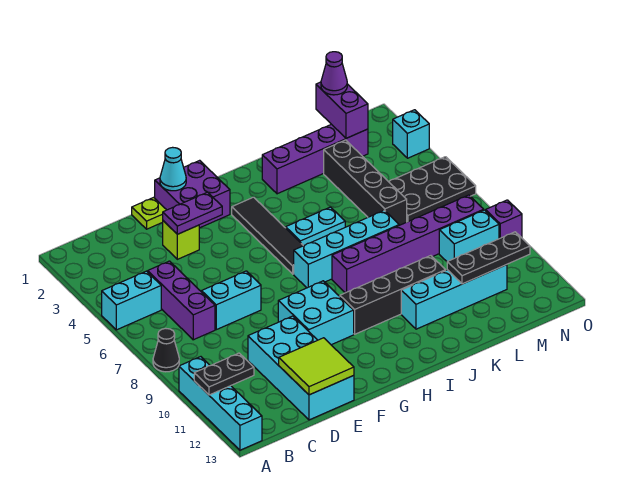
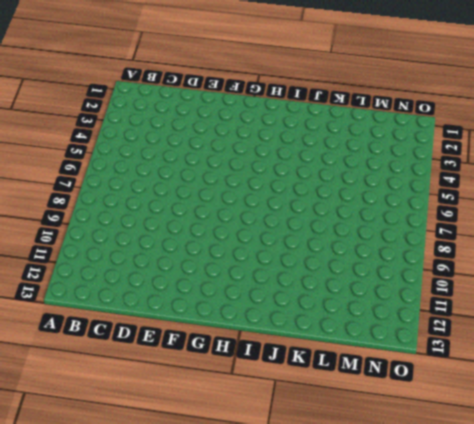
none -> cyan brick A5:B5 level 1
none -> black cone A8 level 1
none -> cyan brick A10:A13 level 1

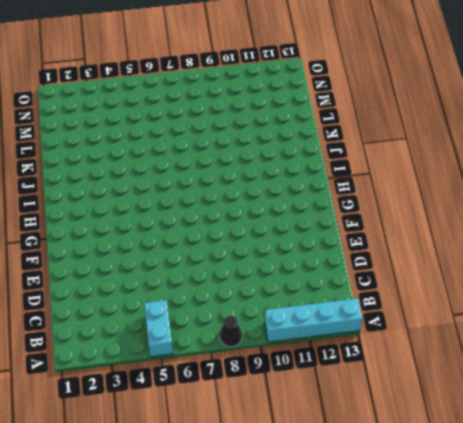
none -> purple brick C5:C7 level 1
none -> cyan brick D7:E7 level 1
none -> cyan brick D10:E13 level 1

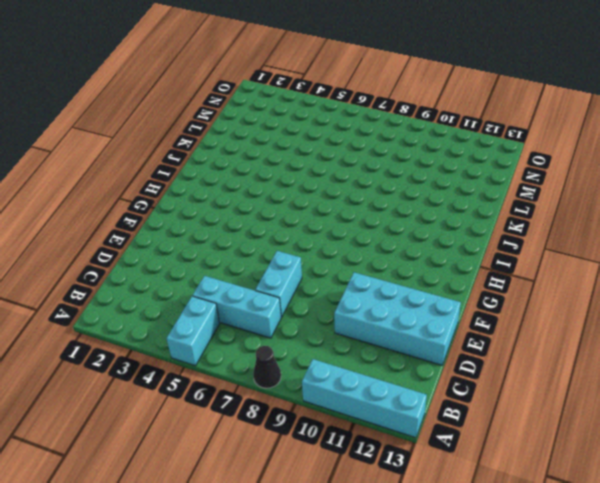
cyan brick C5:C7 level 1 -> purple brick C5:C7 level 1
none -> lime plate E1 level 1
none -> lime brick E3 level 1
none -> purple brick F1:G2 level 1

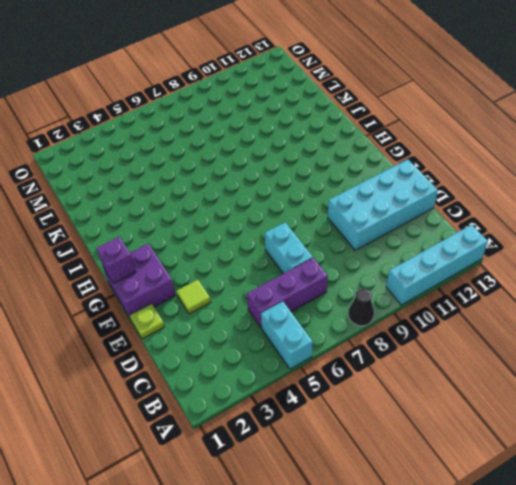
lime tile E3 level 1 -> lime brick E3 level 1
purple brick G1 level 2 -> purple brick O9 level 1
none -> cyan brick F9:G10 level 1
none -> black tile H3:H6 level 1
none -> cyan brick H7:K7 level 1

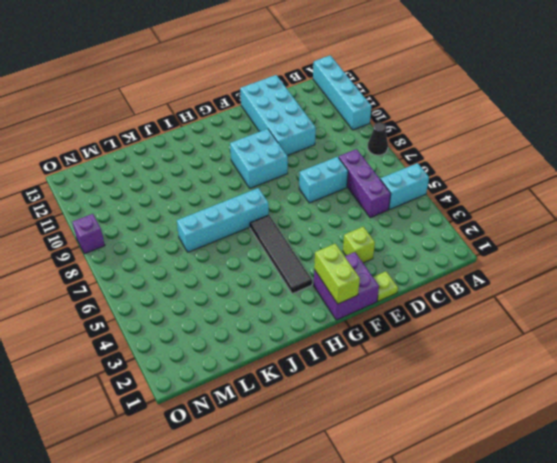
lime brick G1:G2 level 2 -> none
none -> black brick H10:K10 level 1
none -> cyan plate I5:J5 level 1
none -> purple brick I8:N8 level 1

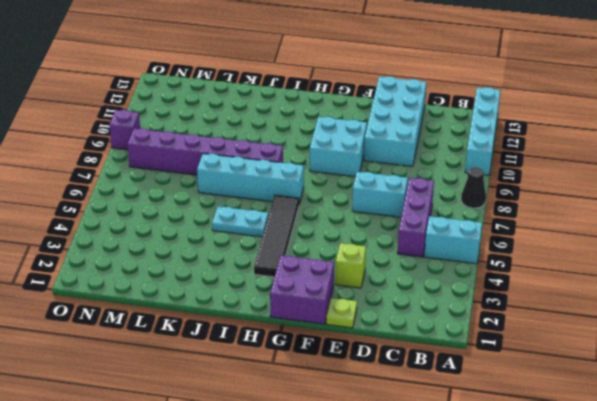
none -> black brick H10:K10 level 1
none -> purple brick J2:M2 level 1
none -> cyan brick J11:M11 level 1

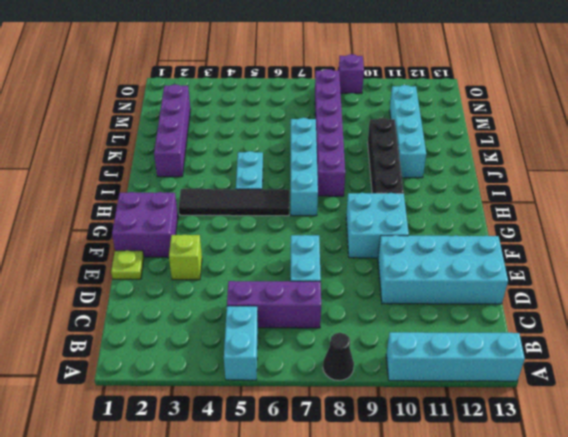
none -> black brick L3:L6 level 1
none -> black plate M5:O6 level 1
none -> cyan brick M9:N9 level 1

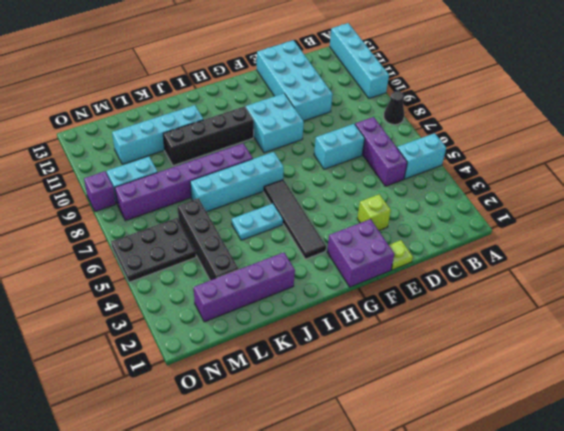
none -> cyan brick O3 level 1
none -> black plate A11:B11 level 2
none -> lime tile D12:E13 level 2

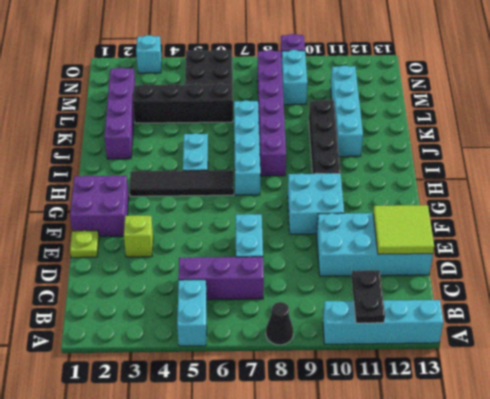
none -> purple plate E3:F3 level 2
none -> cyan cone F1 level 2
none -> black plate L11:N11 level 2

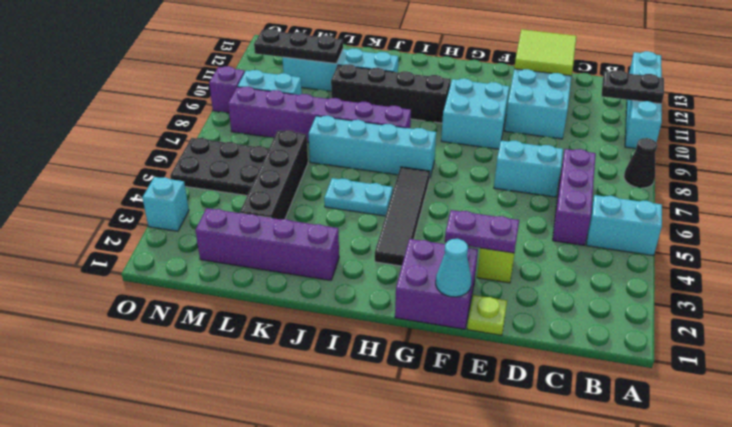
none -> purple brick M1:M2 level 2
none -> purple cone M1 level 3

